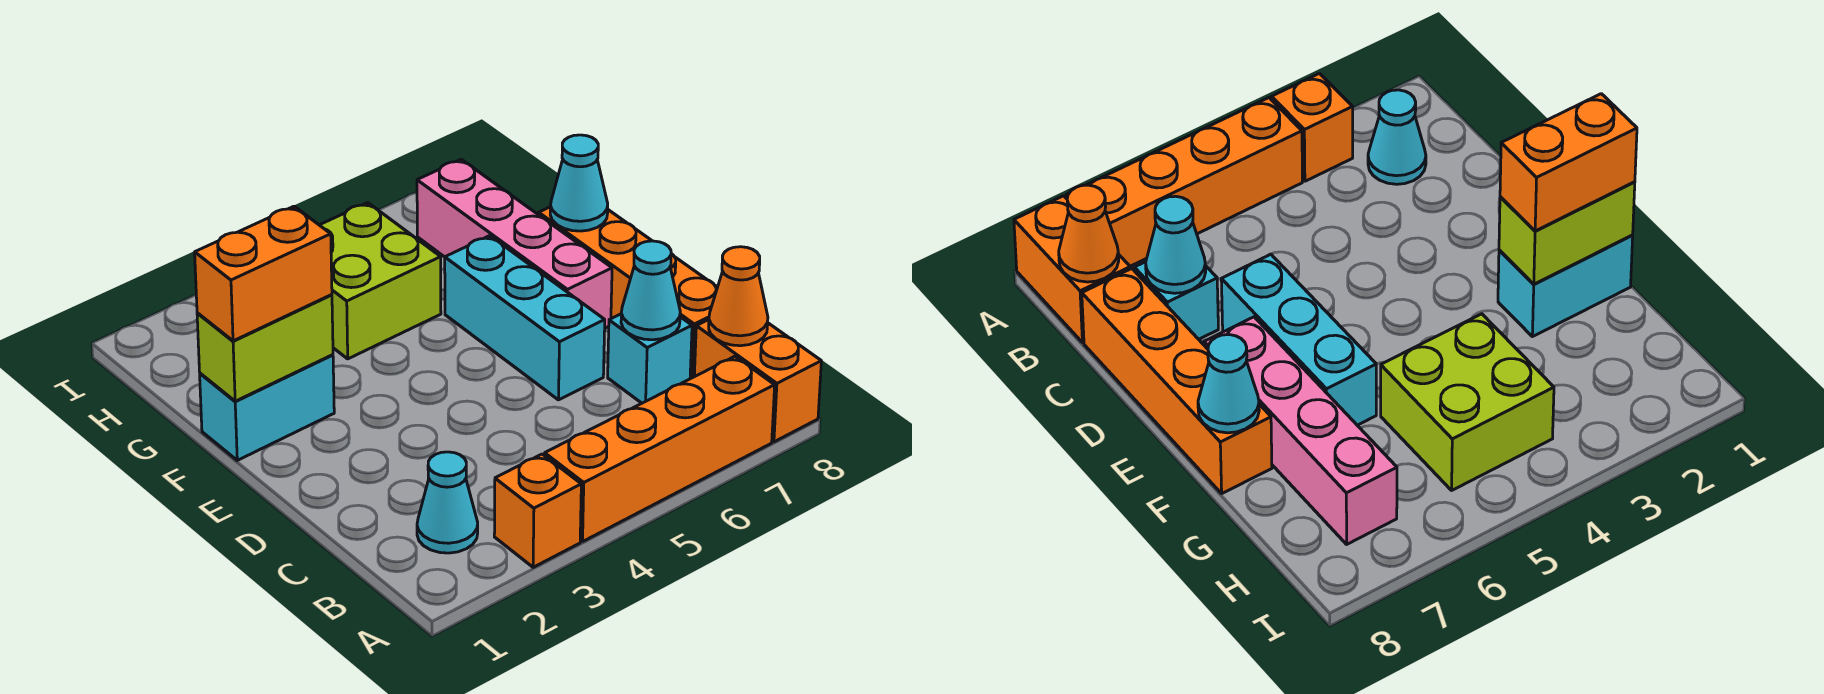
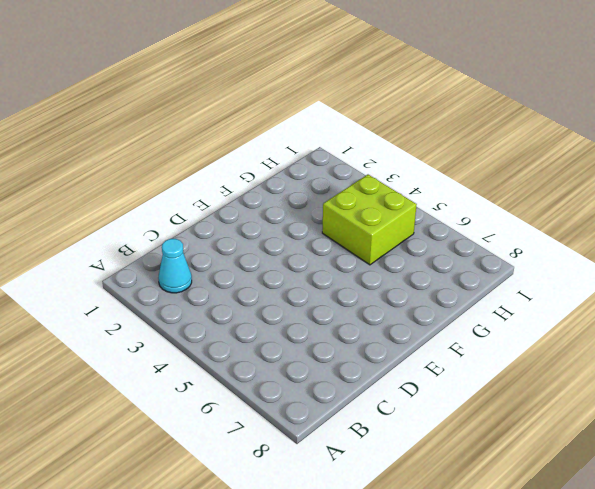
none -> orange brick A3 level 1
none -> orange brick A4:A7 level 1
none -> orange brick A8:B8 level 1

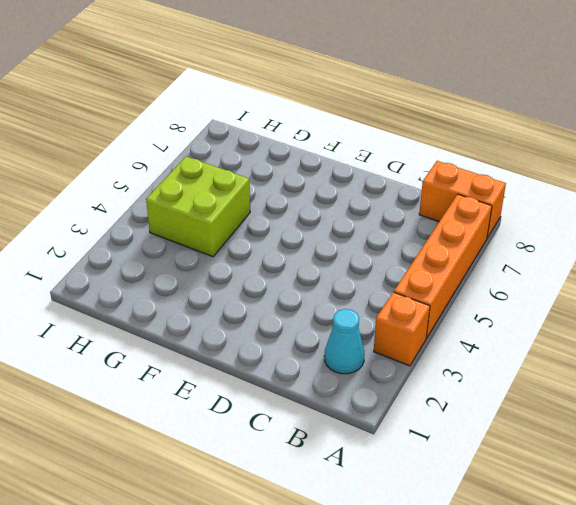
none -> cyan brick C7 level 1
none -> orange brick C8:F8 level 1
none -> cyan brick D6:F6 level 1

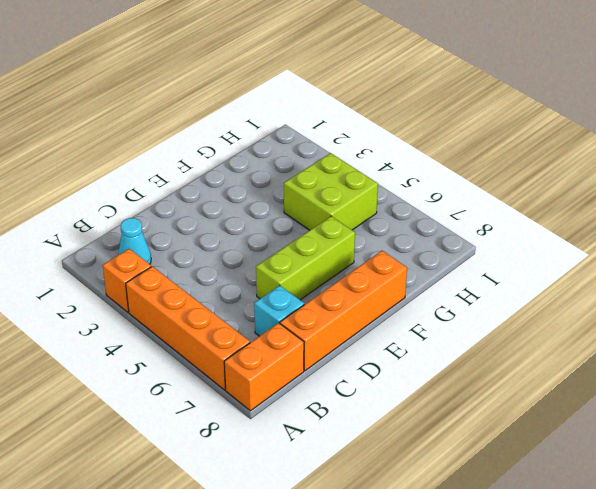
lime brick D6:F6 level 1 -> cyan brick D6:F6 level 1
none -> pink brick E7:H7 level 1
none -> cyan brick F1:F2 level 1
none -> orange cone B8 level 2

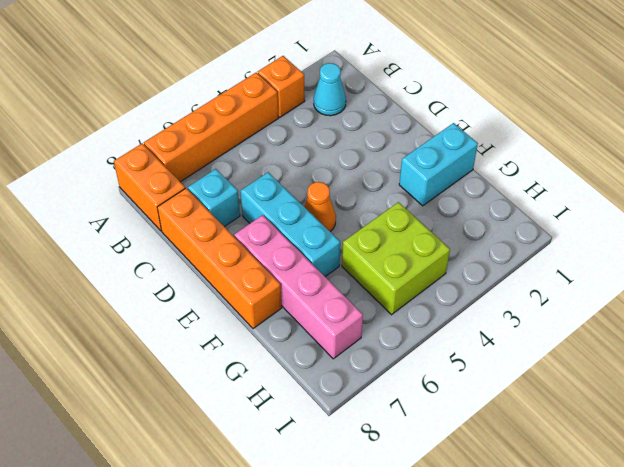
orange cone E5 level 1 -> orange cone B8 level 2
none -> cyan cone C7 level 2
none -> lime brick F1:F2 level 2
none -> cyan cone F8 level 2

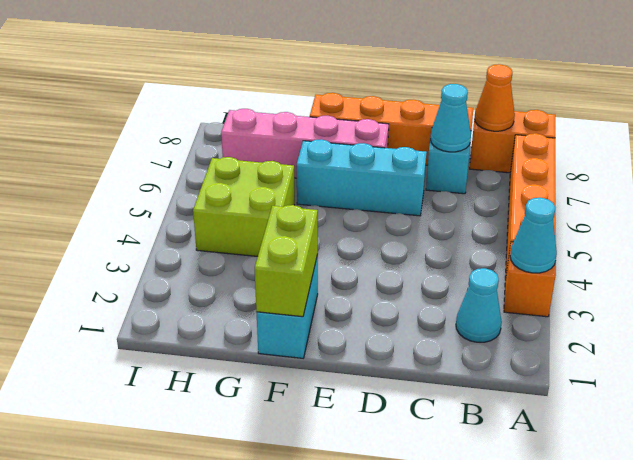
cyan cone A3 level 2 -> cyan cone F8 level 2
none -> orange brick F1:F2 level 3

